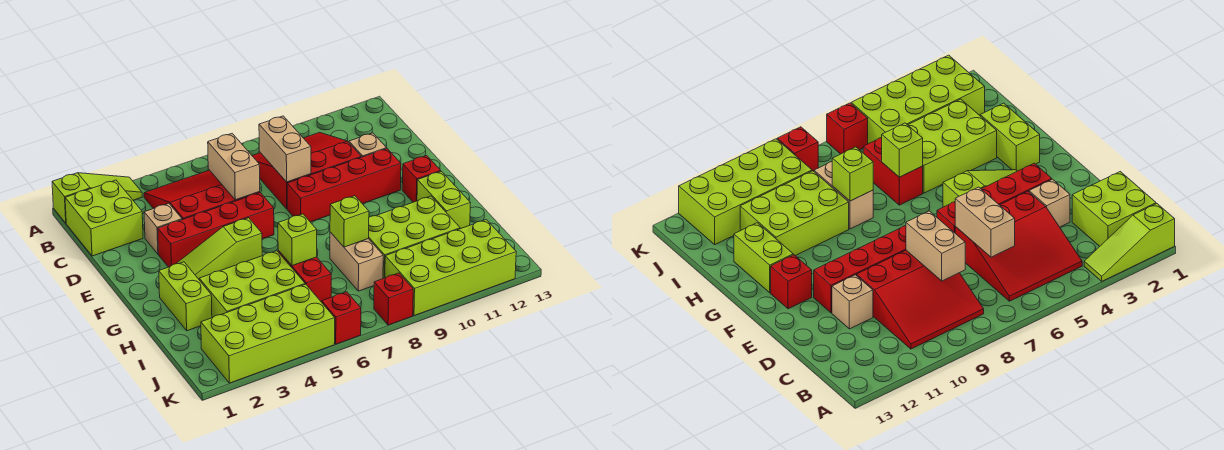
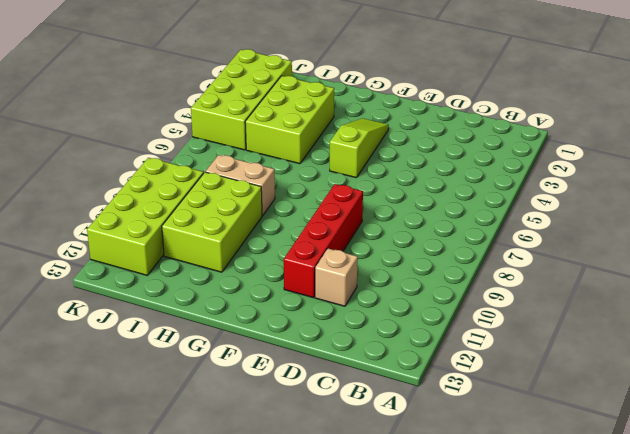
none -> lime slope A1:A3 level 1 top 1
none -> lime brick B1:C2 level 1
none -> red slope B4:D6 level 1 top D

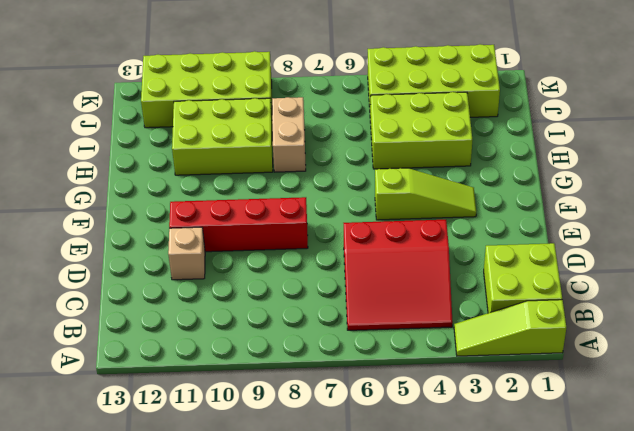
none -> red slope B8:D10 level 1 top D
none -> tan brick D3 level 1
none -> red brick E3:E6 level 1

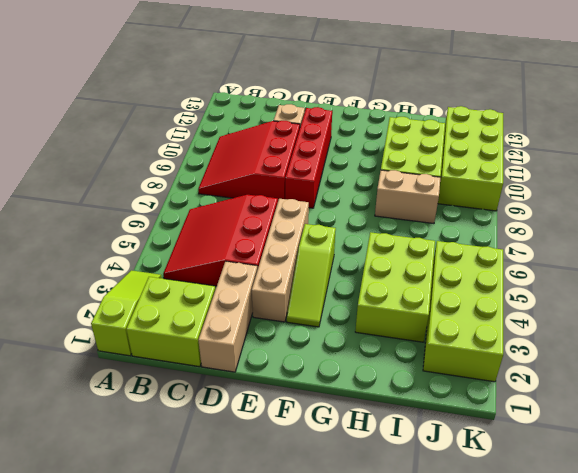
tan brick D1:D3 level 1 -> tan brick D3 level 1
tan brick E3:E6 level 1 -> red brick E3:E6 level 1
none -> red brick F12 level 1
none -> lime brick G2:H2 level 1
none -> lime brick G12:H12 level 1

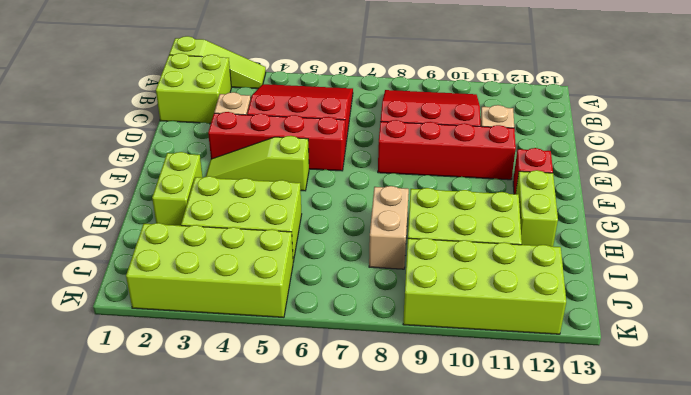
none -> red brick H6:I6 level 1
none -> red brick K6 level 1
none -> red brick K8 level 1

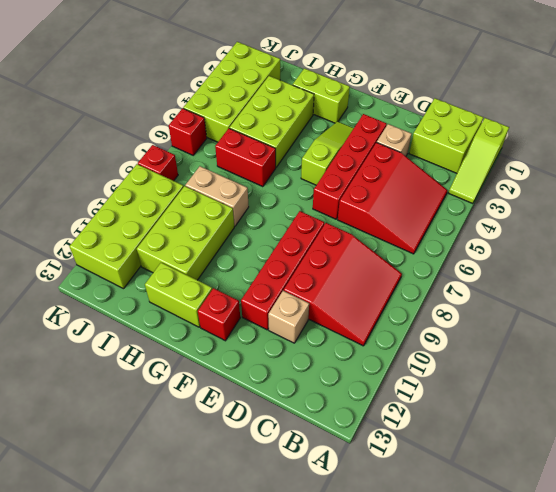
none -> tan brick C6:D6 level 2
none -> tan brick C8:D8 level 2
none -> lime brick H6 level 2

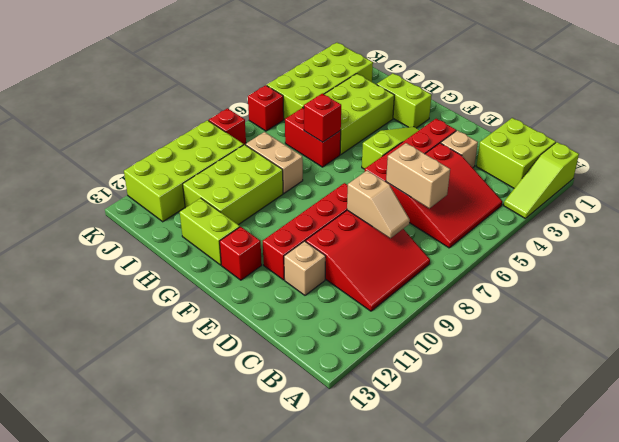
tan slope C8:D8 level 2 top D -> tan brick C8:D8 level 2
red brick H6 level 2 -> lime brick H6 level 2
none -> lime brick H8 level 2

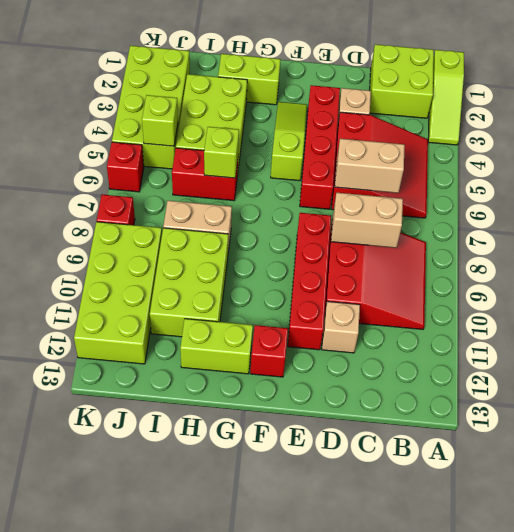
lime brick J5 level 2 -> lime brick H8 level 2

